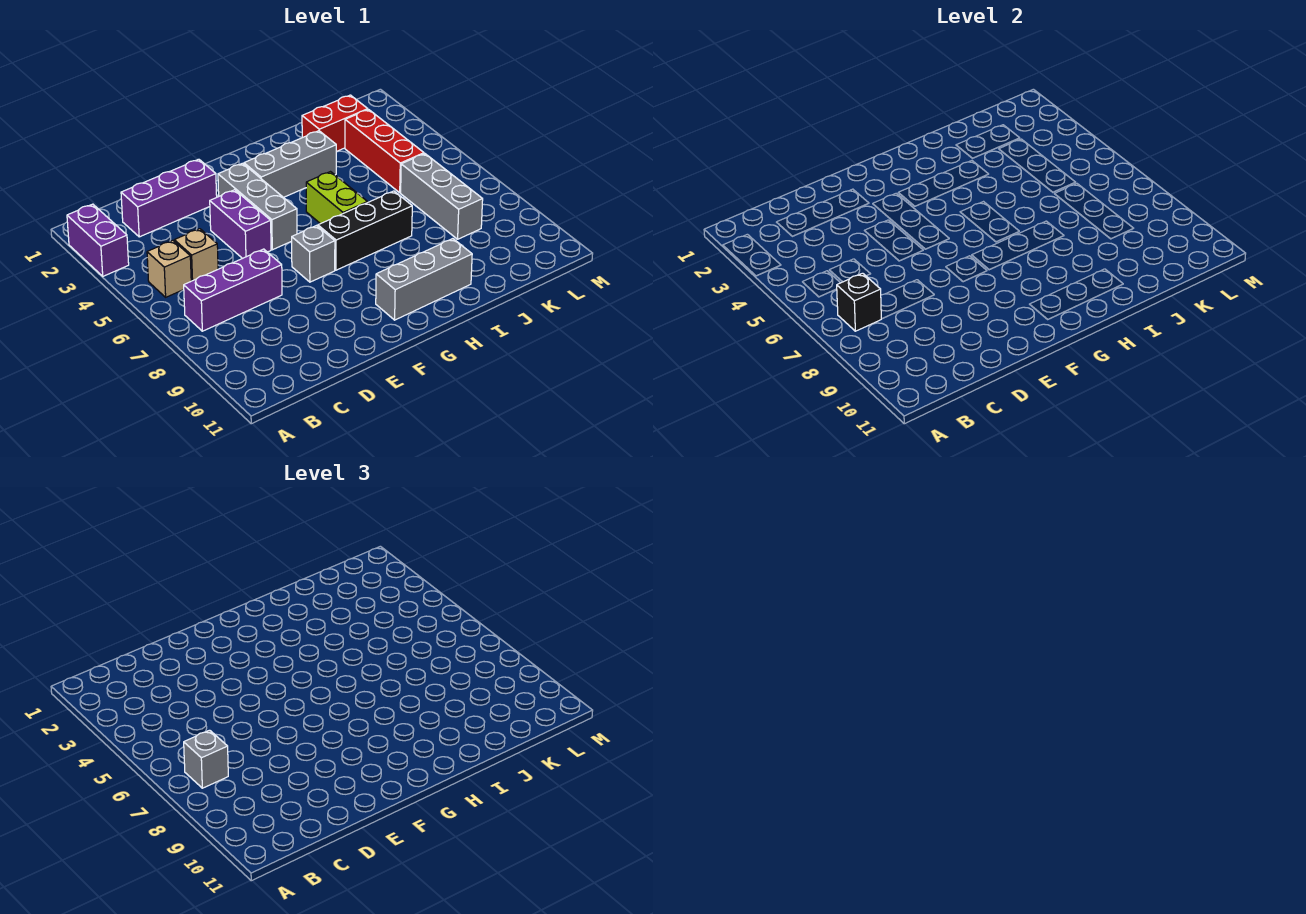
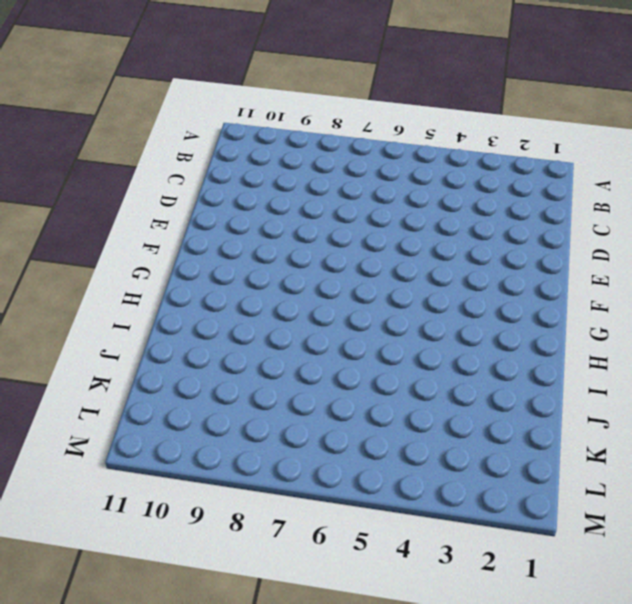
none -> purple brick A2:A3 level 1
none -> tan brick B5 level 1
none -> purple brick B7:D7 level 1

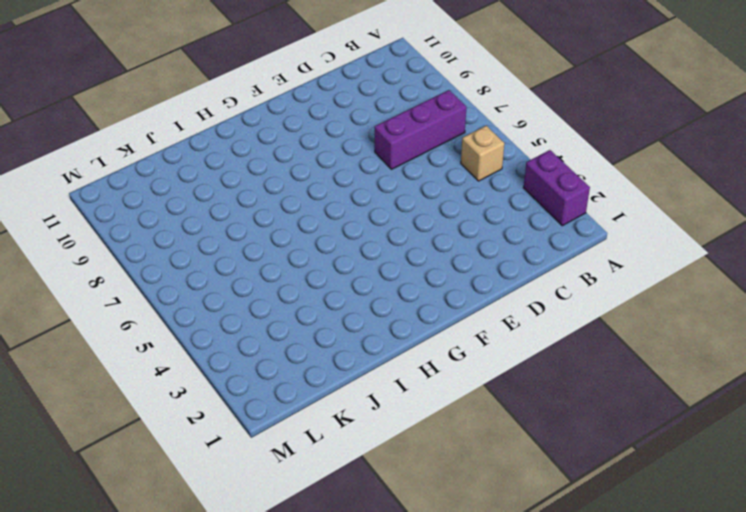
none -> purple brick C2:E2 level 1
none -> tan brick C5 level 1
none -> purple brick E4:E5 level 1

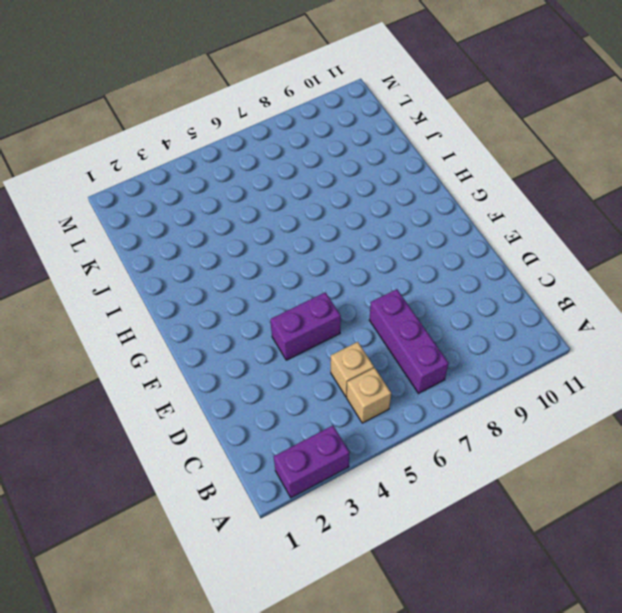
none -> purple brick C2:E2 level 1
none -> grey brick F3:F5 level 1
none -> grey brick F7 level 1

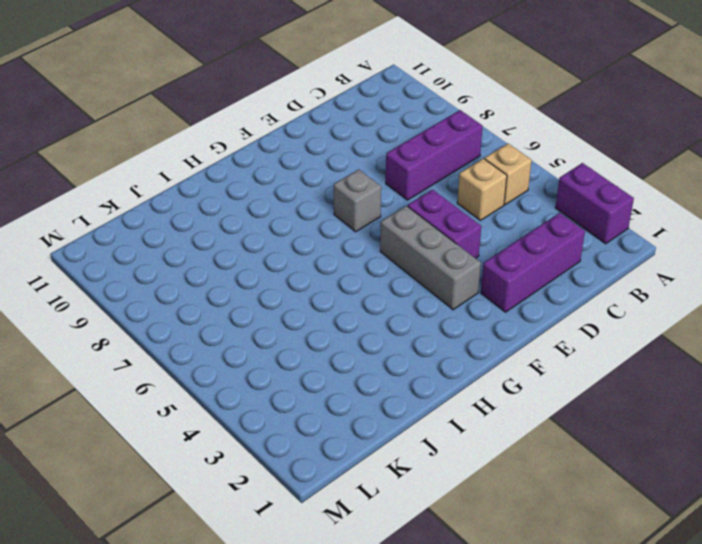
none -> grey brick G3:I3 level 1
none -> black brick G7:I7 level 1
none -> grey brick G10:I10 level 1

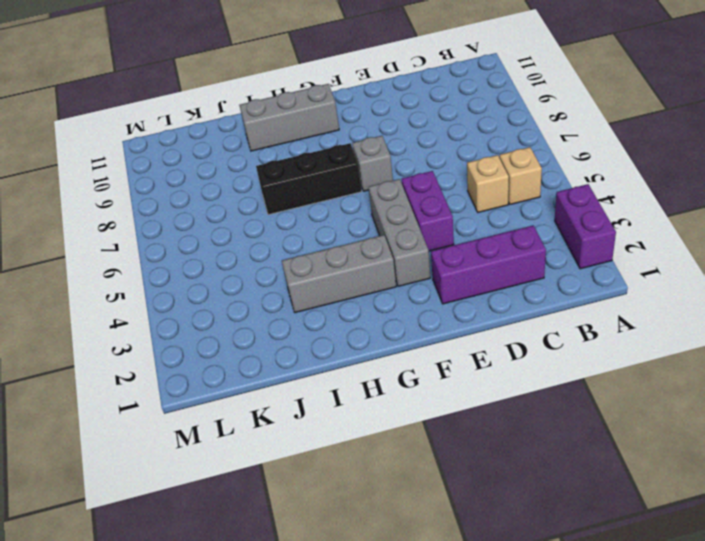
none -> purple brick B7:D7 level 1
none -> lime brick H5:H6 level 1
none -> red brick J2:K2 level 1

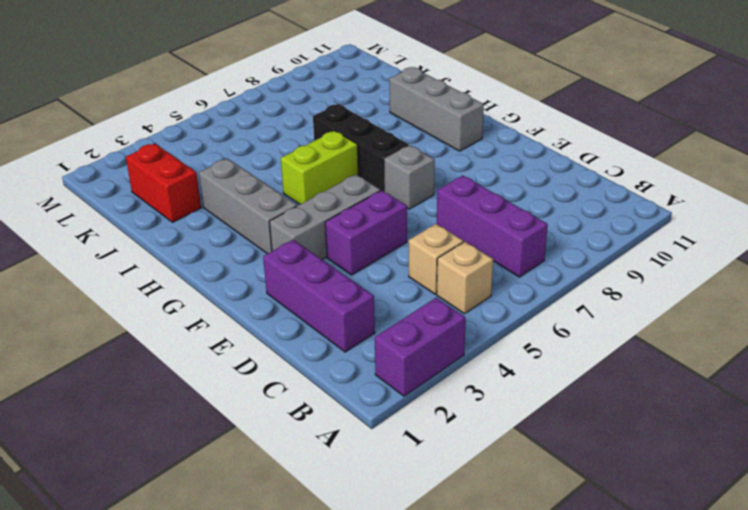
none -> red brick K3:K5 level 1
none -> grey brick K6:K8 level 1
none -> black brick B7 level 2

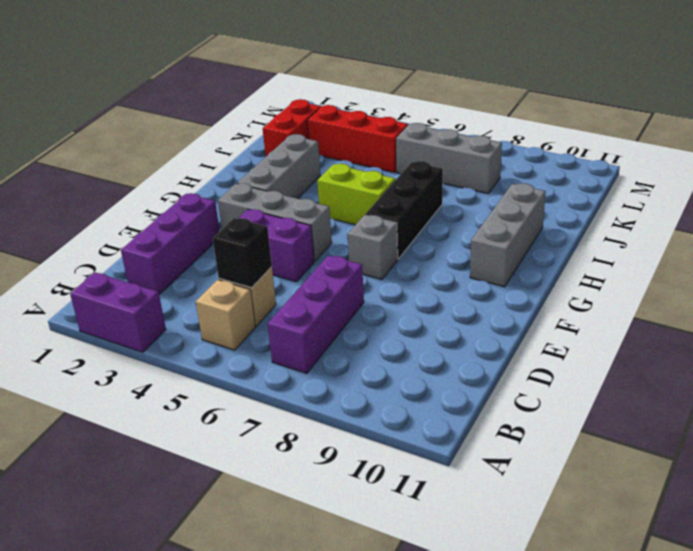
black brick C5 level 2 -> black brick B7 level 2
none -> grey brick B7 level 3

